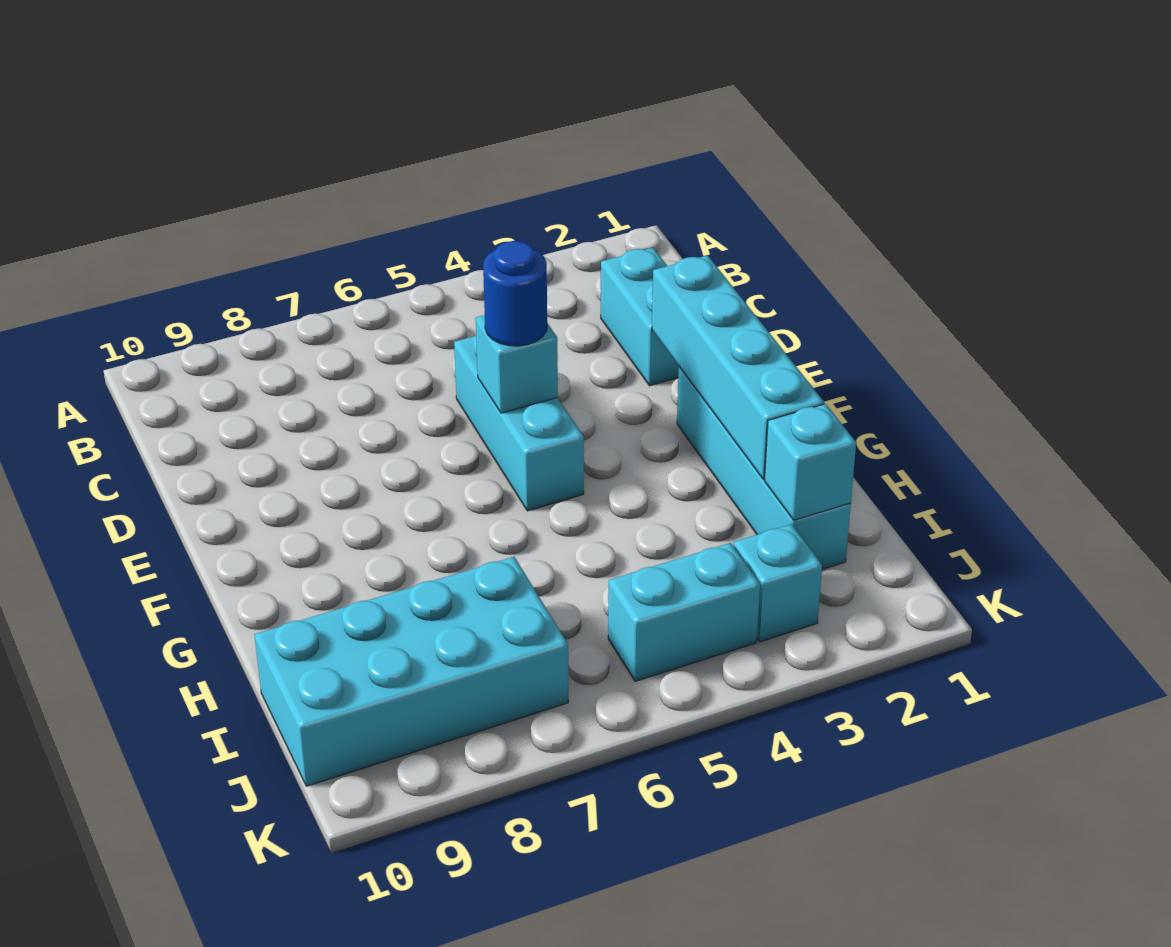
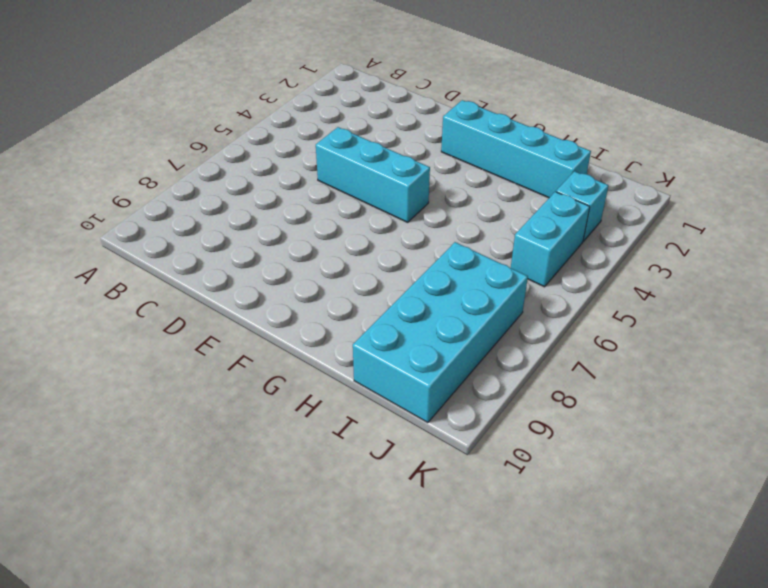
none -> cyan brick C2:D2 level 1
none -> cyan brick E2:H2 level 2

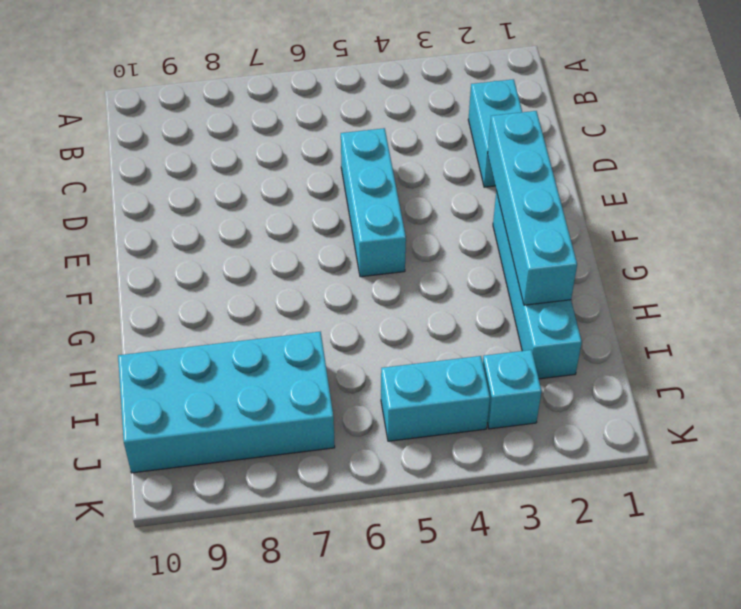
none -> cyan brick E5 level 2
none -> cyan brick I2 level 2

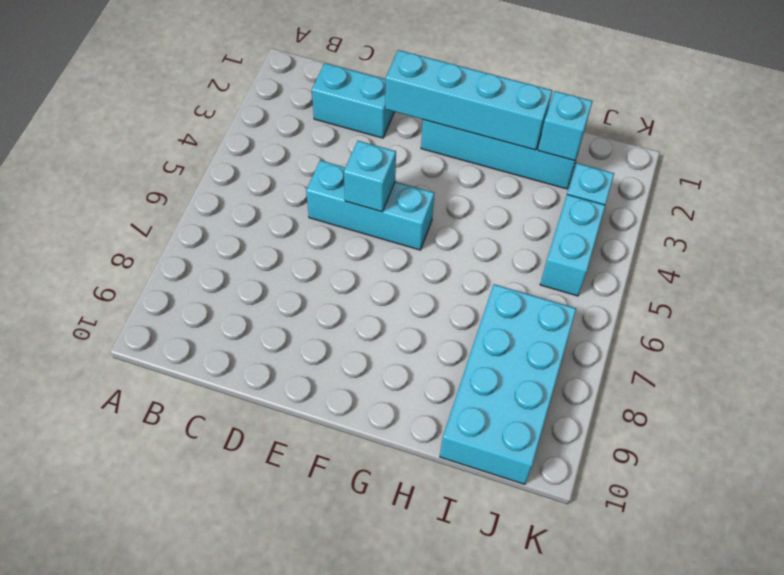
none -> blue round brick E5 level 3

